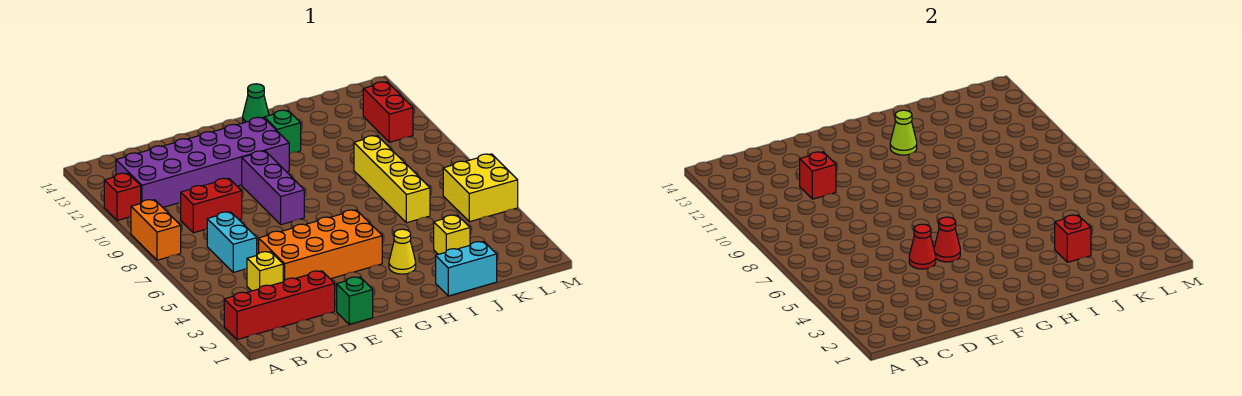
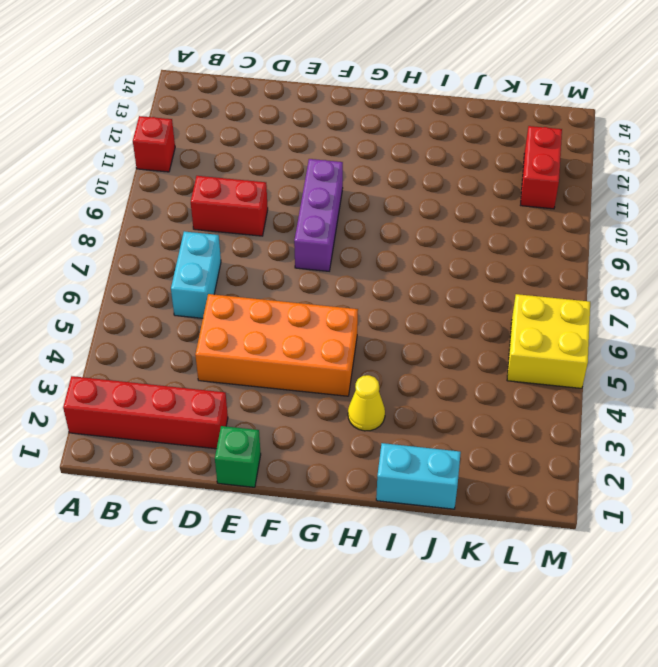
none -> orange brick A8:A9 level 1
none -> purple brick B11:G12 level 1
none -> yellow brick C4 level 1

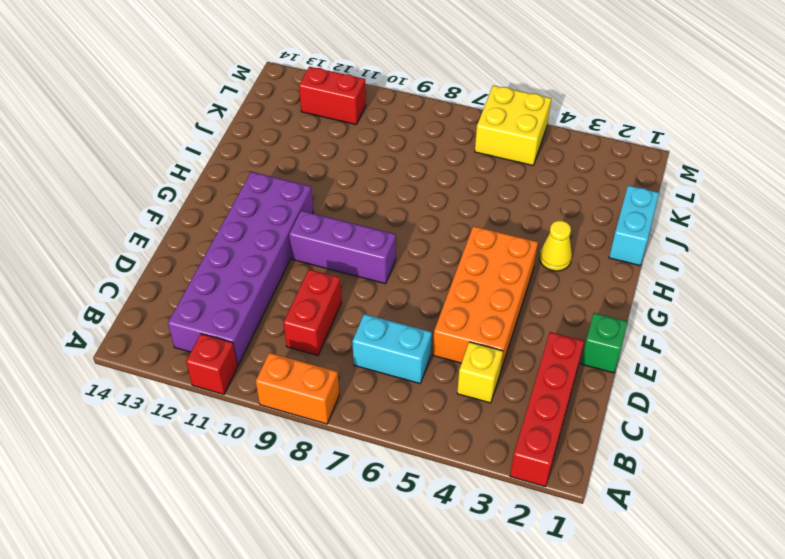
none -> green brick H12 level 1
none -> green cone H14 level 1
none -> yellow brick J3 level 1

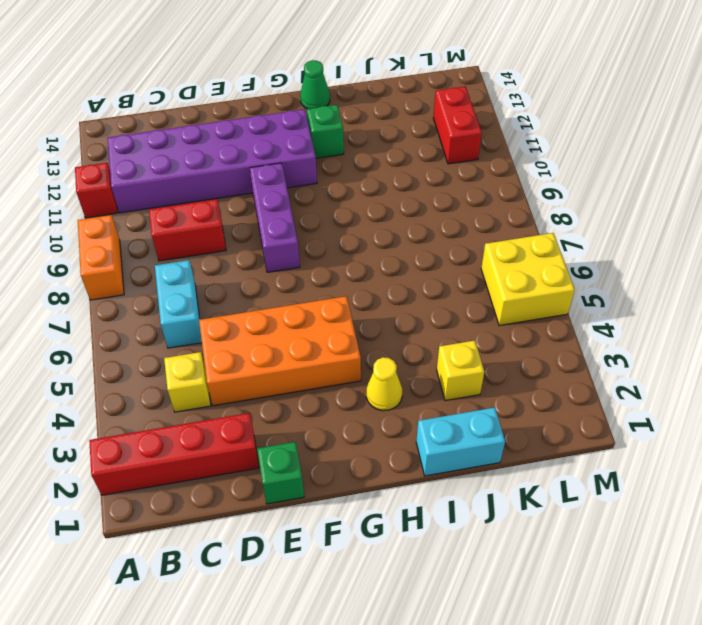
none -> yellow brick J6:J9 level 1
none -> red brick D11 level 2
none -> red cone E5 level 2

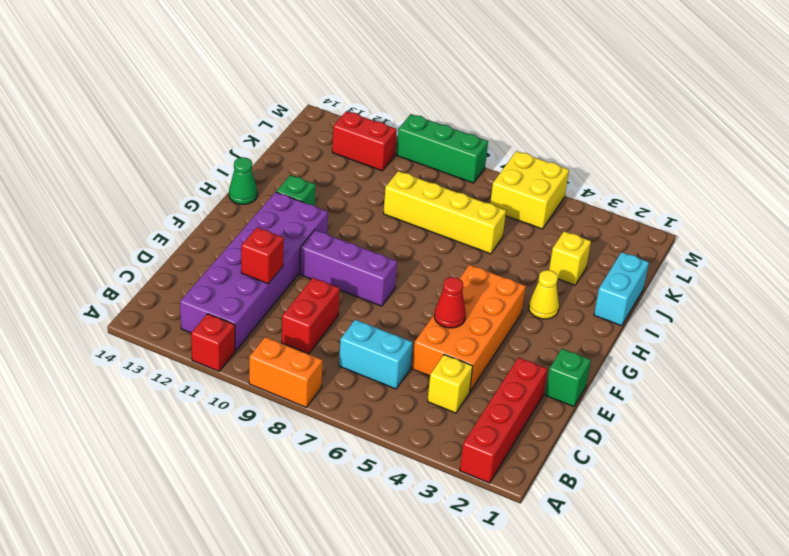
green brick M8:M10 level 1 -> none
none -> red cone F5 level 2
none -> lime cone H12 level 2
none -> red brick J3 level 2

